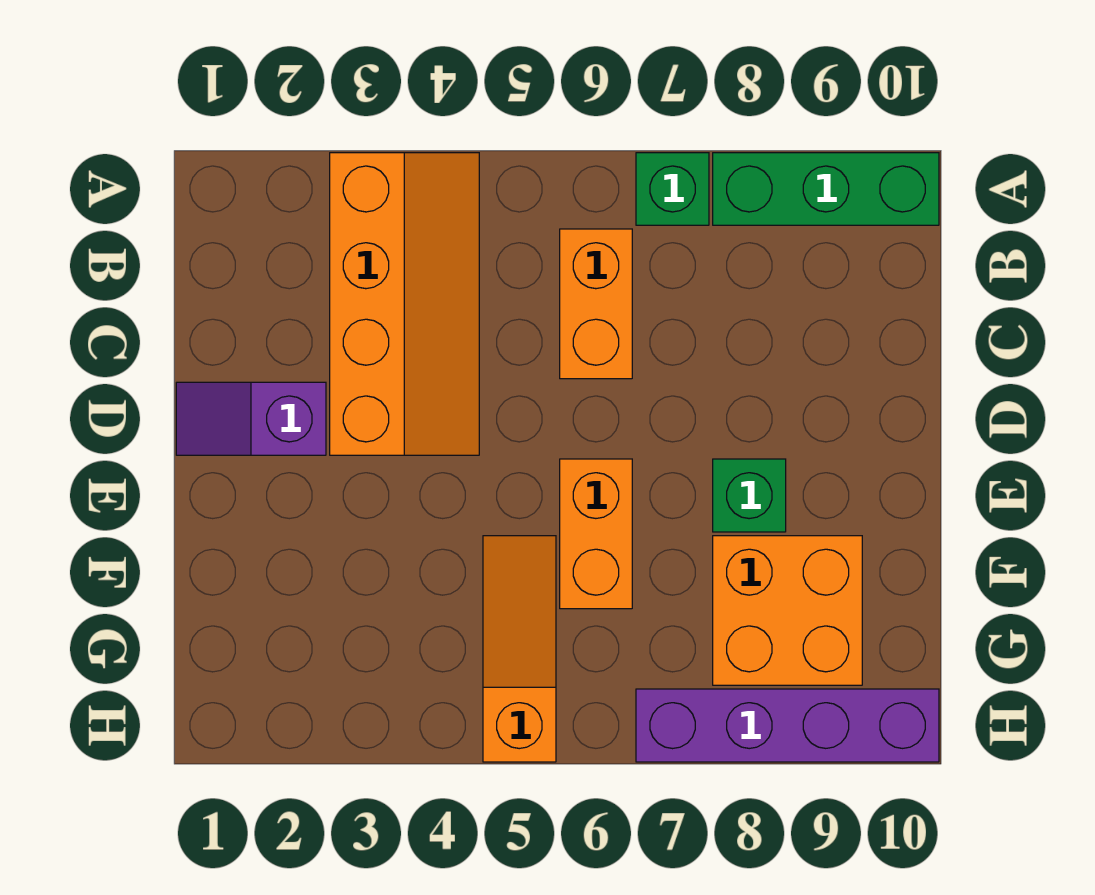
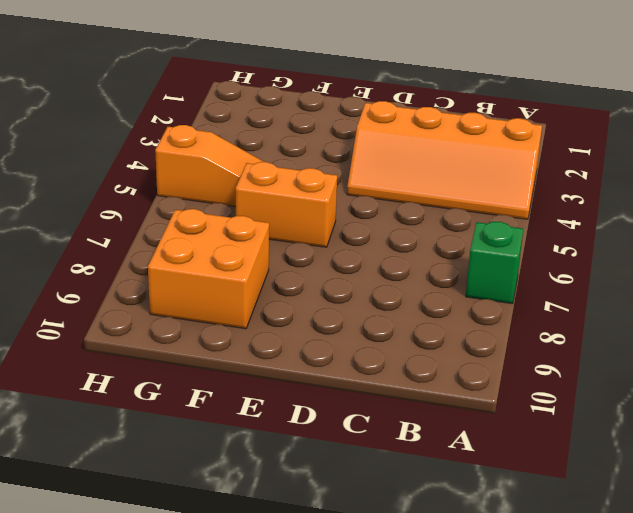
none -> green brick A8:A10 level 1
none -> orange brick B6:C6 level 1

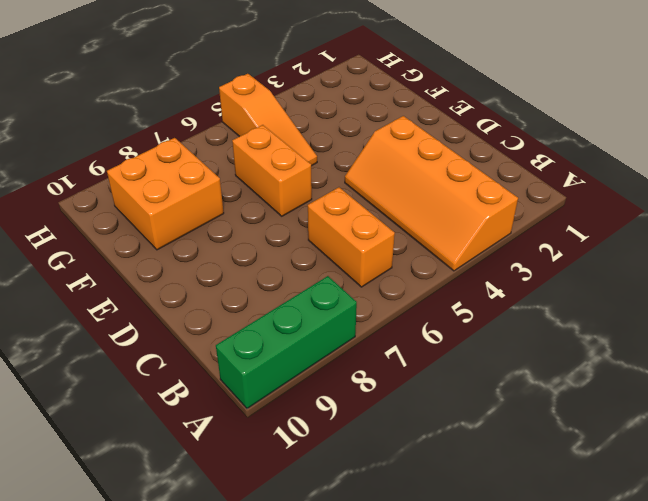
none -> green brick A7 level 1
none -> purple slope D1:D2 level 1 top 2

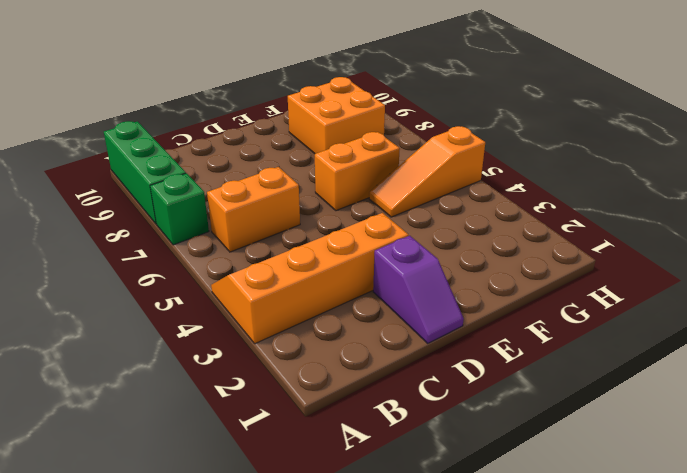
none -> green brick E8 level 1
none -> purple brick H7:H10 level 1

